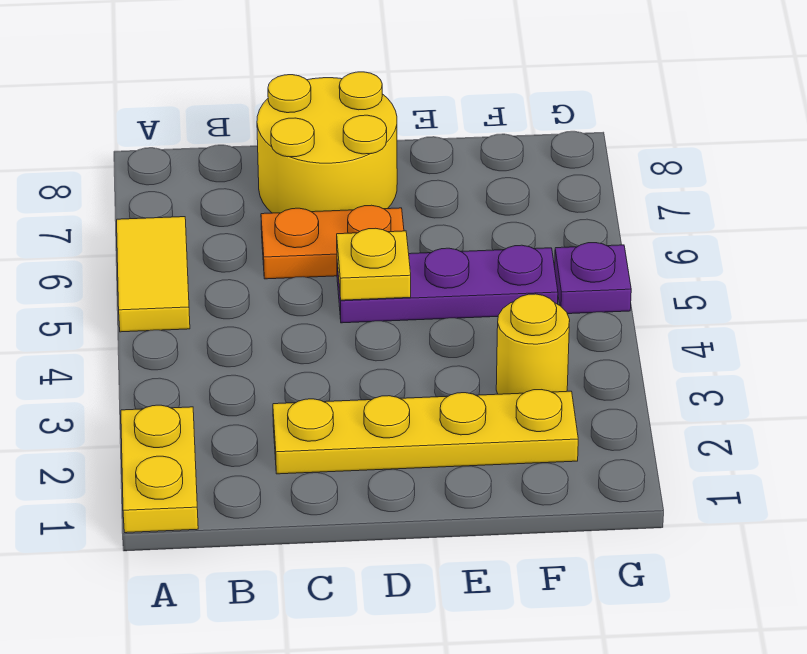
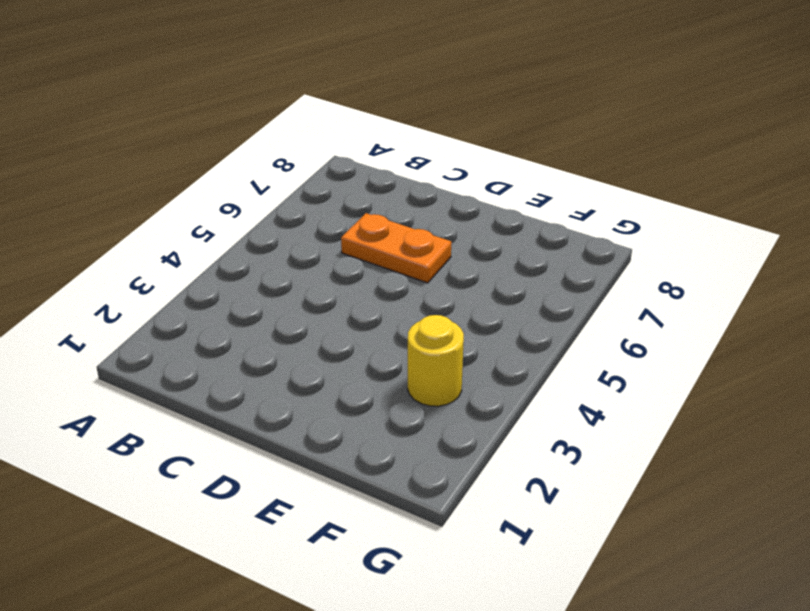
none -> yellow plate A1:A2 level 1
none -> yellow tile A5:A6 level 1

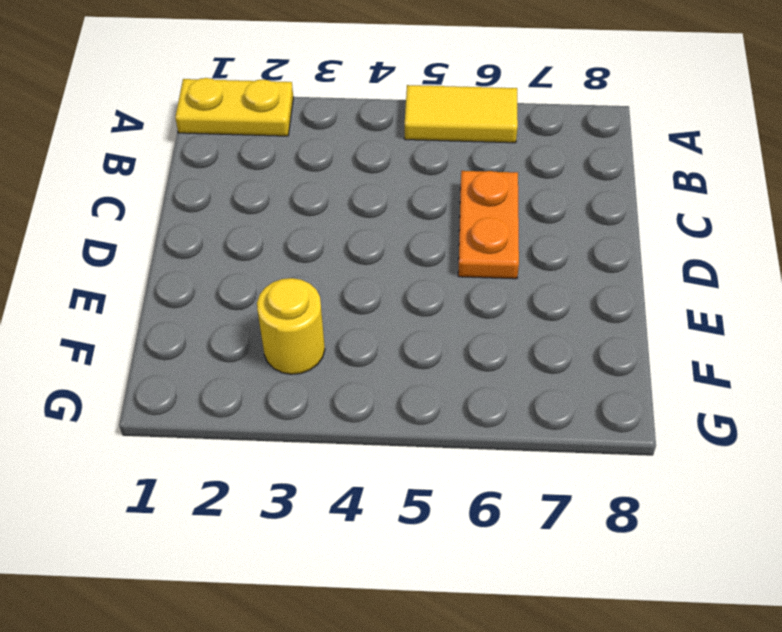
none -> yellow plate C2:F2 level 1
none -> yellow round brick C7:D8 level 1

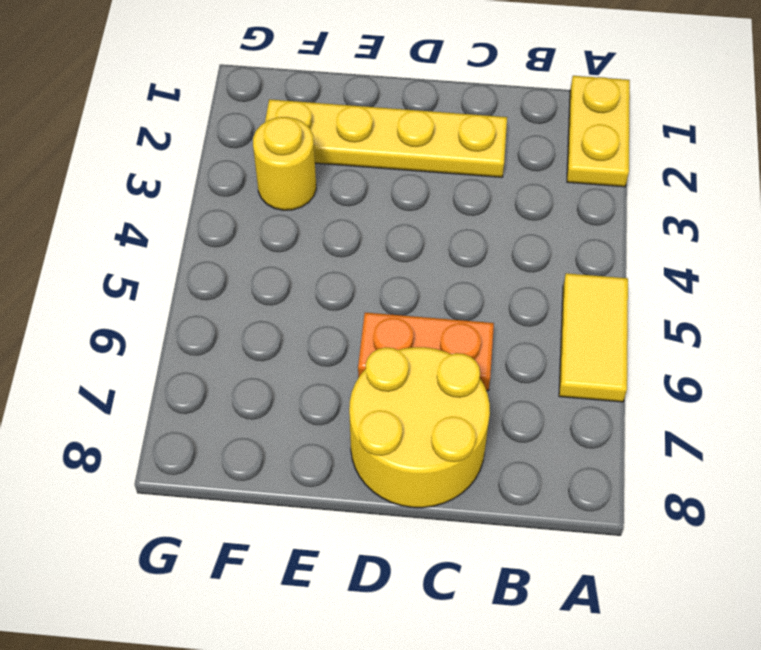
none -> purple plate D5:F5 level 1
none -> purple plate G5 level 1

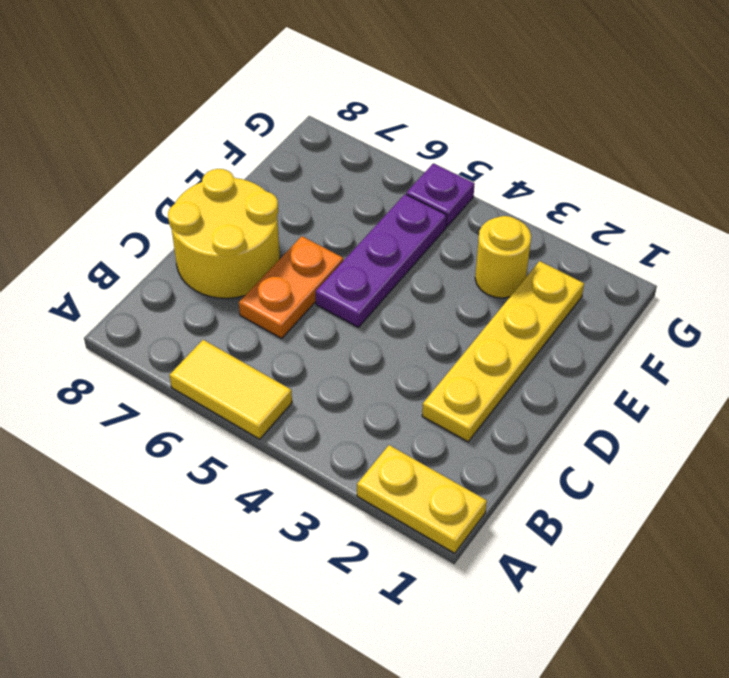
none -> yellow plate D5 level 2

